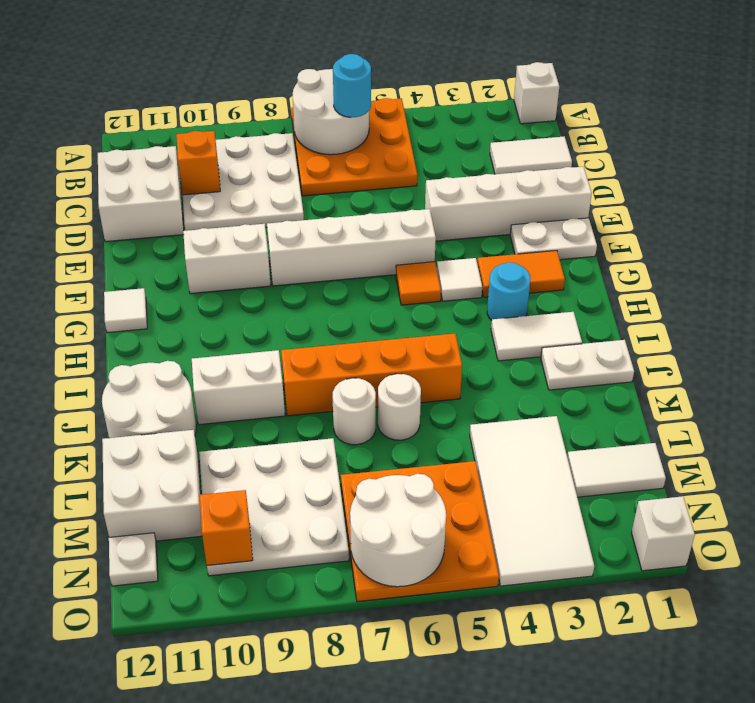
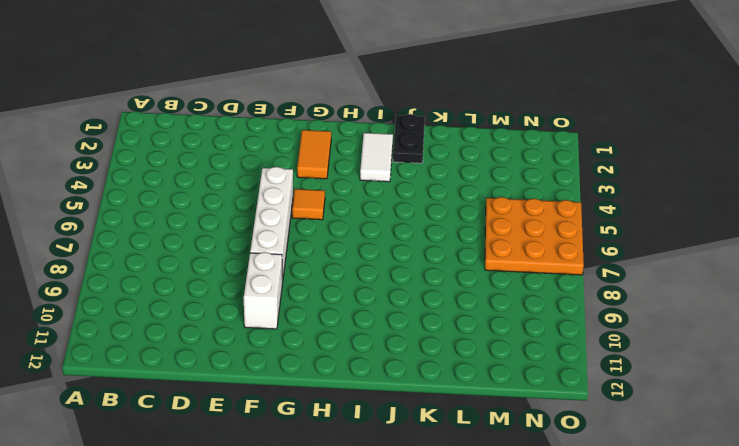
black plate J1:J2 level 1 -> white plate J1:J2 level 1
none -> white brick A1 level 1
none -> orange plate A5:C7 level 1
none -> white plate B8:D10 level 1
none -> white tile C1:C2 level 1

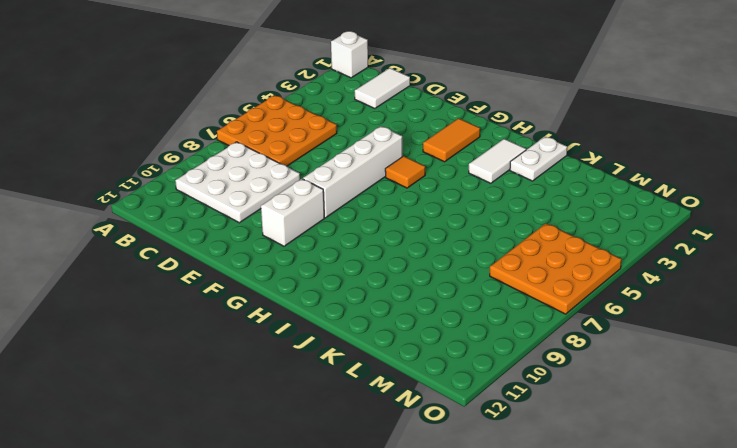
none -> white brick C11:D12 level 1
none -> white brick E1:E4 level 1
none -> white plate F1:F2 level 1
none -> white tile G4 level 1

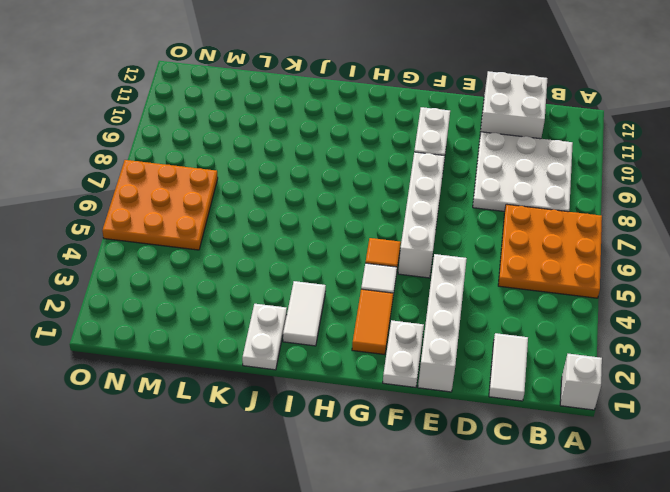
none -> white tile G12 level 1
none -> cyan round brick H3 level 1
none -> orange brick J5:J8 level 1
none -> white brick J9:J10 level 1

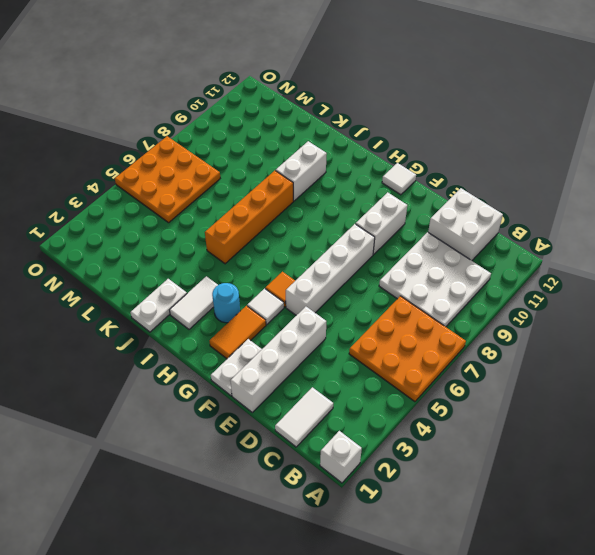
none -> white round brick J11:K12 level 1
none -> white round brick K6 level 1
none -> white round brick K7 level 1
none -> white tile L3:O4 level 1

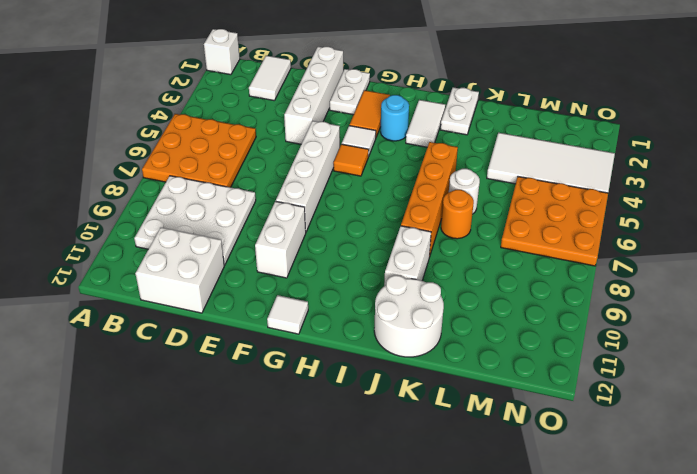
orange round brick K7 level 1 -> white round brick K7 level 1
none -> white plate L8:N10 level 1
none -> white brick L11:M12 level 1
none -> white tile M1:M2 level 1
none -> white plate N12 level 1

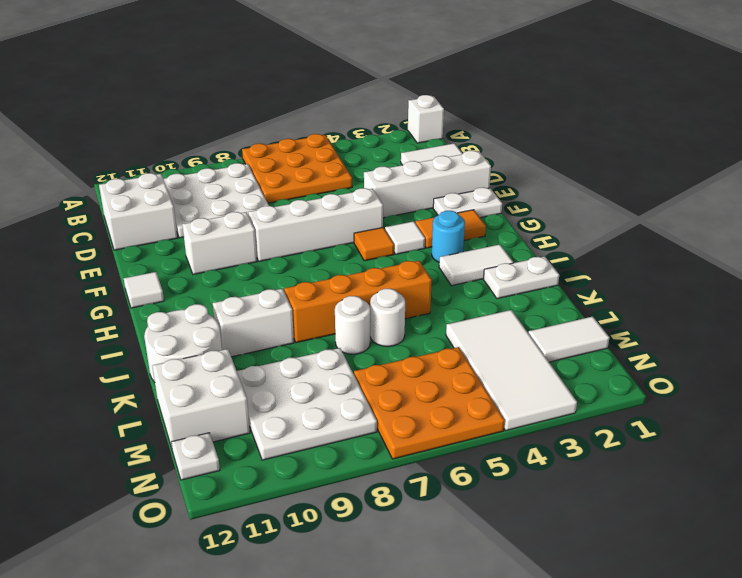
none -> white brick O1 level 1
none -> white round brick A6:B7 level 2
none -> orange brick C10 level 2
none -> white round brick N6:O7 level 2

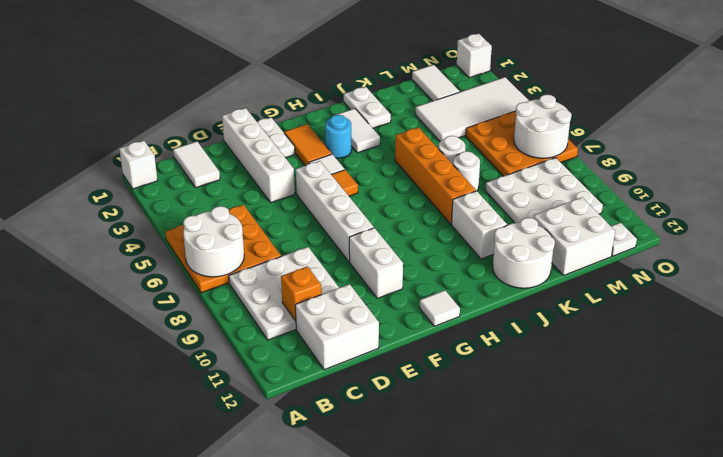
none -> orange brick N10 level 2
none -> cyan round brick B6 level 3

